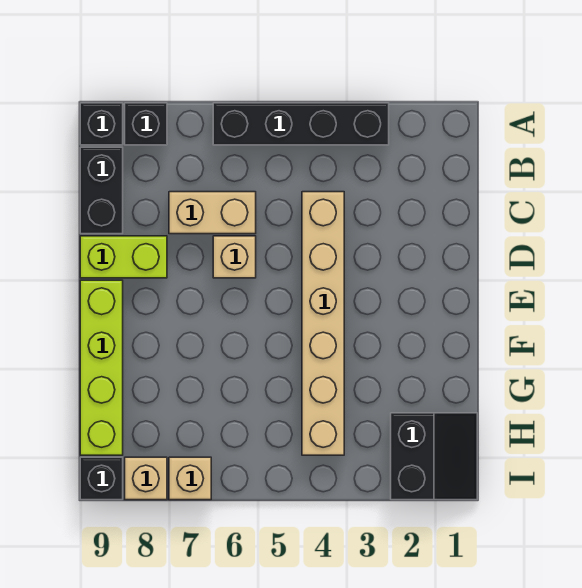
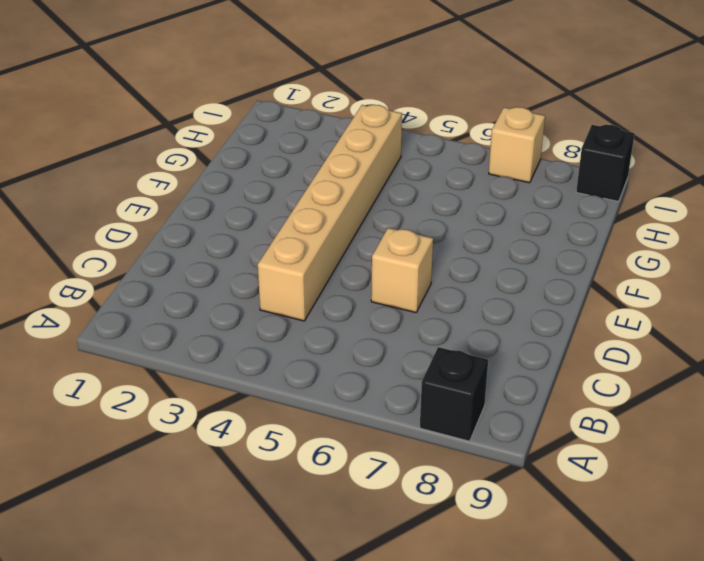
none -> black brick A3:A6 level 1
none -> black brick A9 level 1
none -> black brick B9:C9 level 1

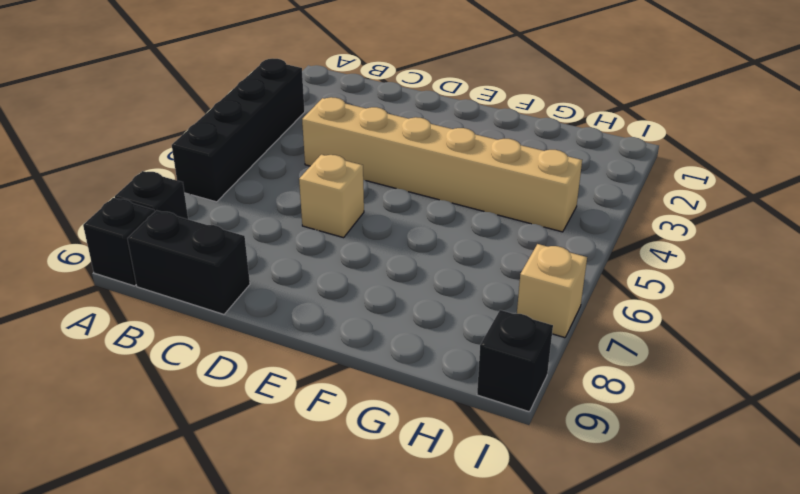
none -> tan brick C6:C7 level 1
none -> lime brick D8:D9 level 1
none -> lime brick E9:H9 level 1

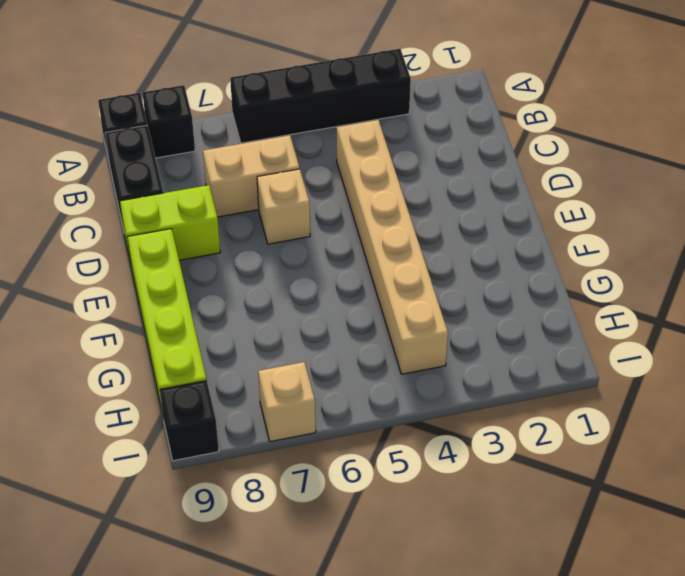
none -> black slope H1:I2 level 1 top 2
none -> tan brick I8 level 1

